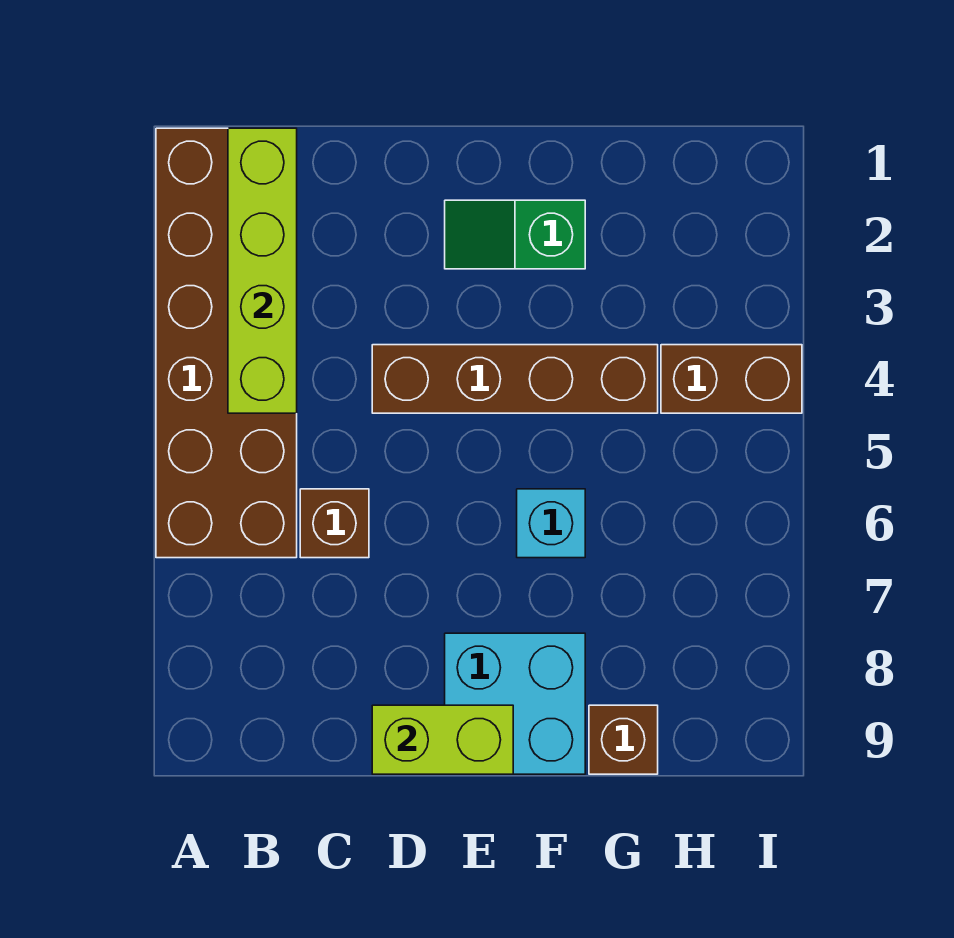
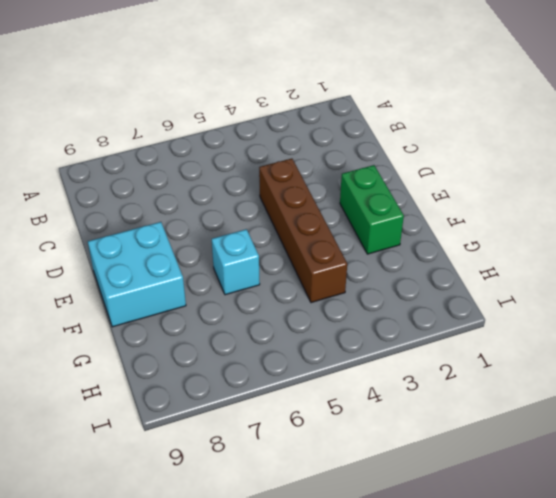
green brick E2:F2 level 1 -> green slope E2:F2 level 1 top F
none -> brown brick A1:B6 level 1
none -> brown brick C6 level 1

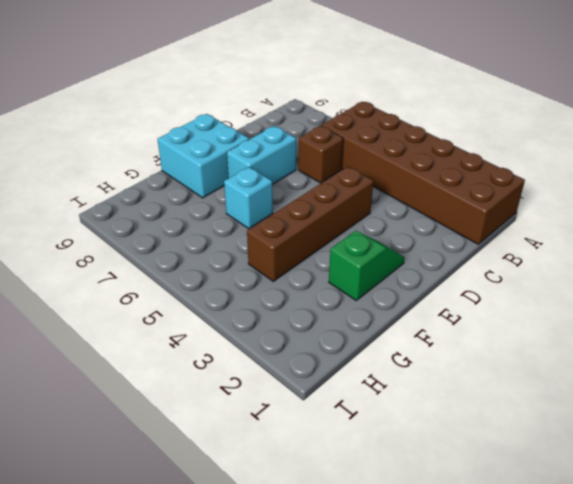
cyan brick D7:E7 level 1 -> none
none -> brown brick G9 level 1
none -> brown brick H4:I4 level 1

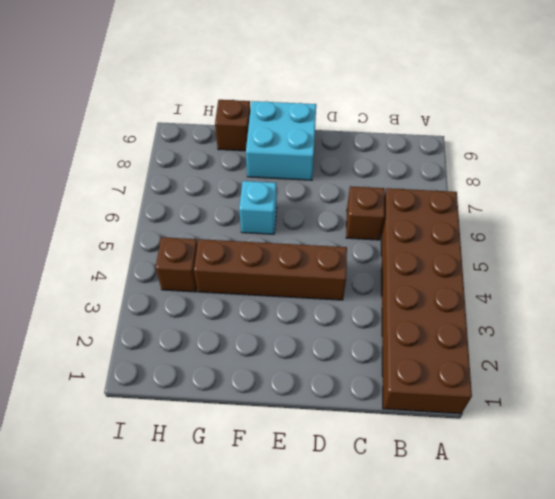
brown brick H4 level 1 -> brown brick H4:I4 level 1
none -> green slope E2:F2 level 1 top F
none -> lime brick B1:B4 level 2

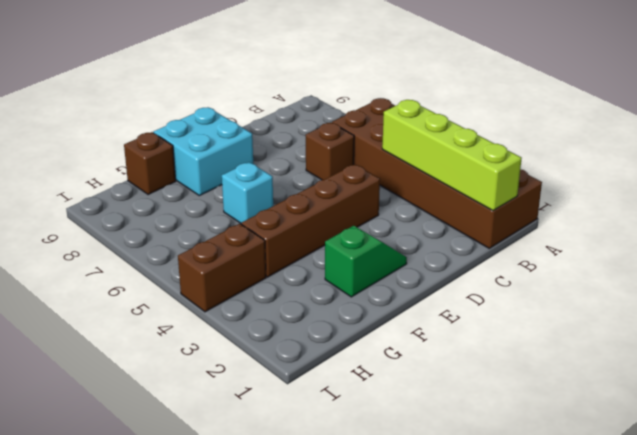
none -> lime brick D9:E9 level 2

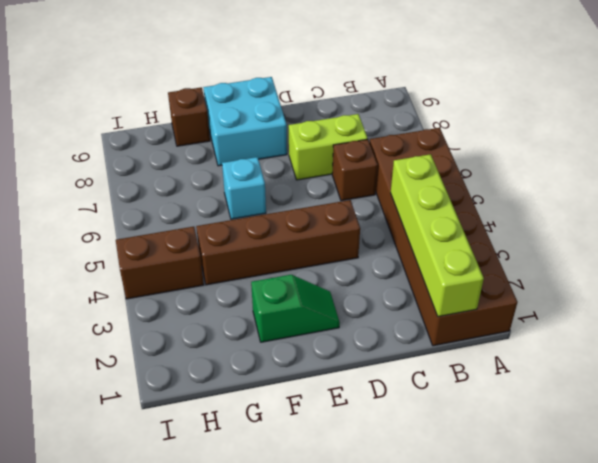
lime brick C7:D7 level 1 -> lime brick D9:E9 level 2

